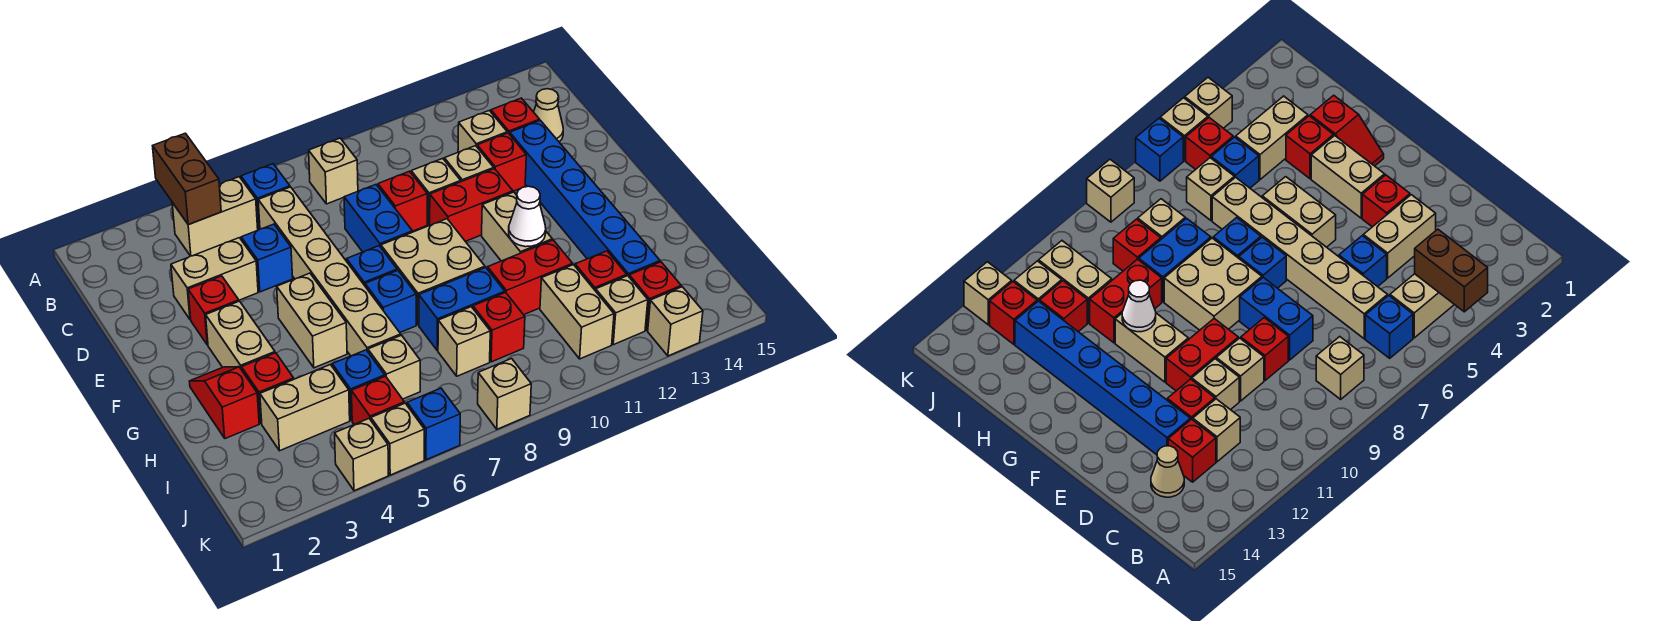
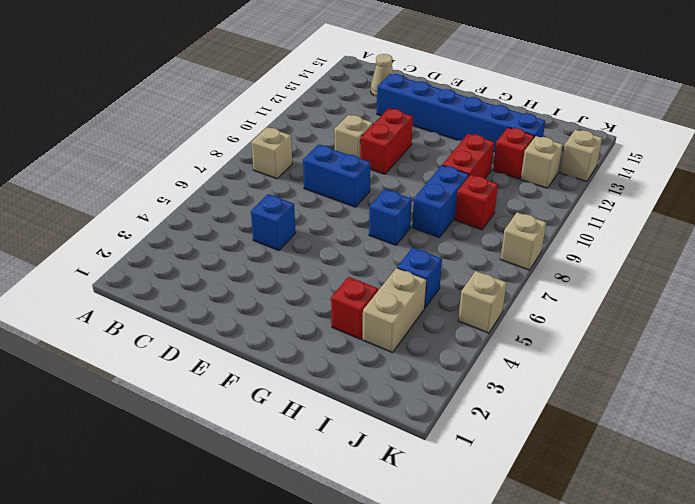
none -> tan brick B4:B5 level 1
none -> blue brick B6 level 1
none -> tan brick C6:H6 level 1
none -> tan brick C12 level 1

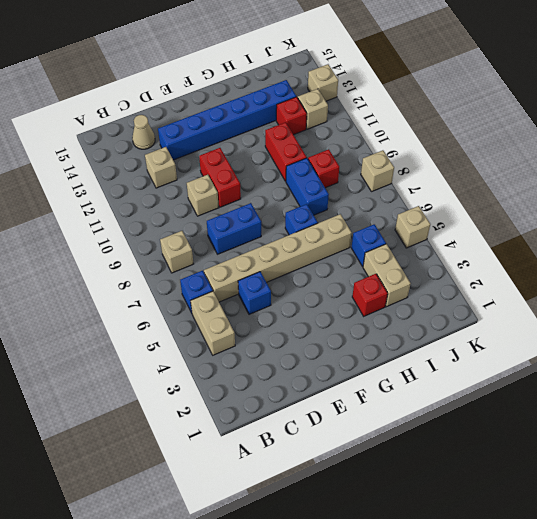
none -> red brick C13 level 1
none -> tan brick D3:D4 level 1
none -> red brick D9 level 1
none -> tan brick D11 level 1

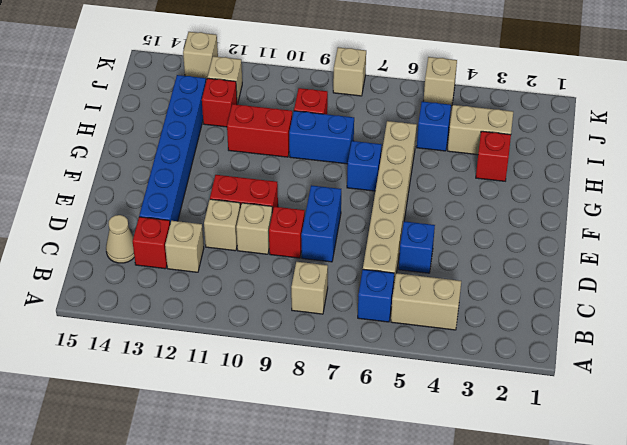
none -> tan brick D3:D4 level 1
none -> red brick D12 level 1
none -> red brick E3 level 1
none -> tan brick F3:G3 level 1

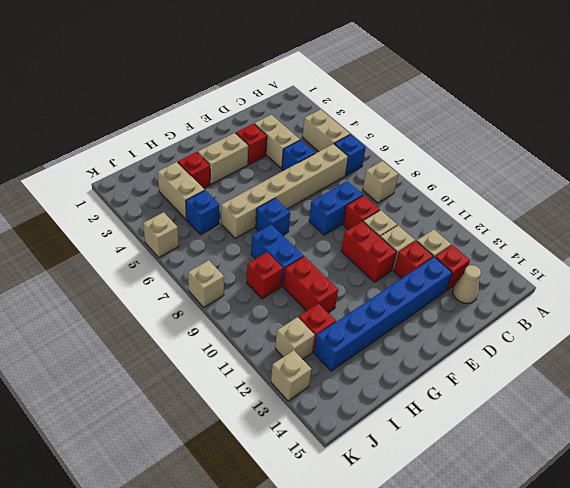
none -> tan brick F5:G5 level 1
none -> blue brick F7 level 1
none -> tan brick F8:G9 level 1
none -> tan brick F11:G11 level 1

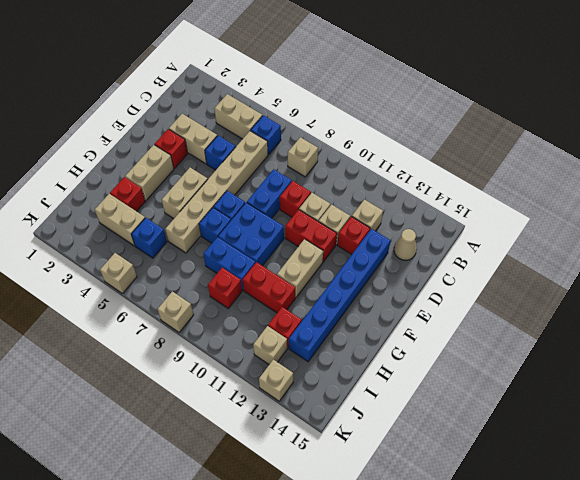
blue brick F8:G9 level 1 -> tan brick F8:G9 level 1
none -> red brick C13 level 1
none -> red slope G2:H2 level 1 top H
none -> tan brick I6 level 1
none -> tan brick I8 level 1

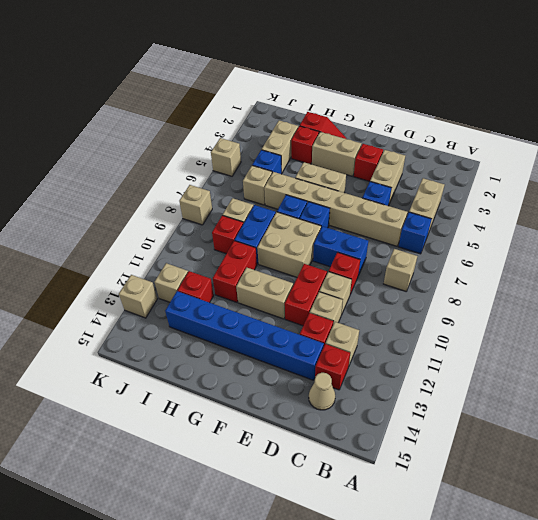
none -> tan brick I11:J11 level 1
none -> red brick J5 level 1
none -> red brick J13 level 1
none -> tan brick K4 level 1

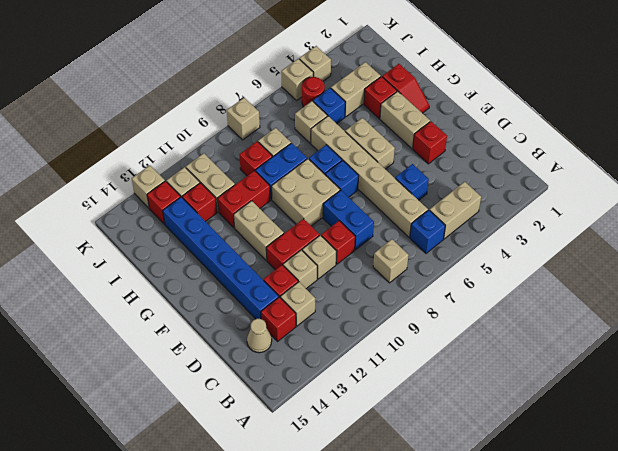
red round brick J5 level 1 -> red brick J5 level 1
none -> tan brick D3:D4 level 1
none -> blue brick K6 level 1
none -> brown brick A4:B4 level 2
none -> white cone G11 level 2

